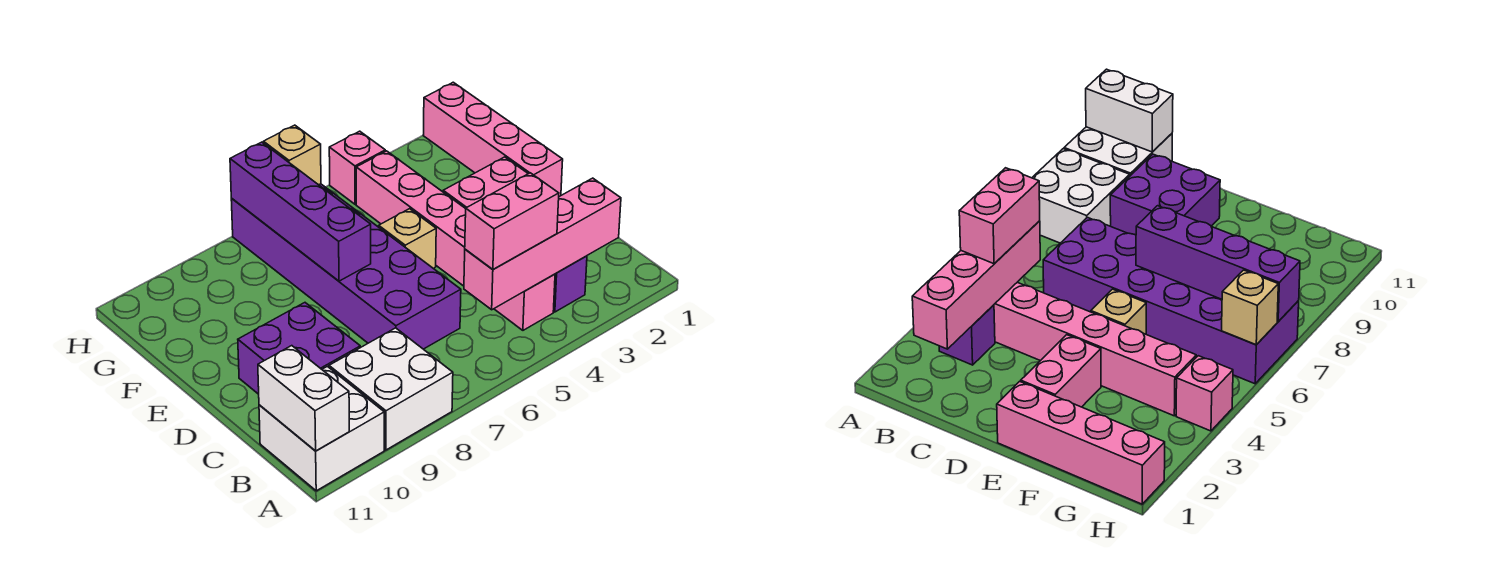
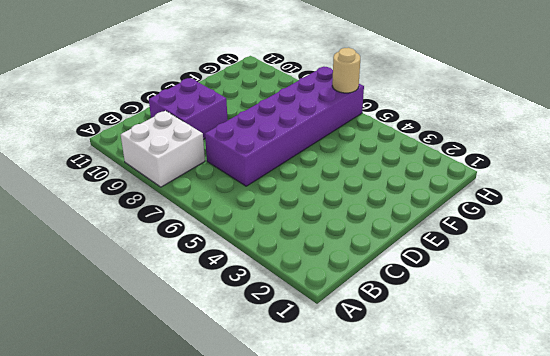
tan round brick H6 level 2 -> tan brick H6 level 2
none -> white brick A10:B11 level 1
none -> purple brick B3 level 1
none -> pink brick B4:G4 level 1

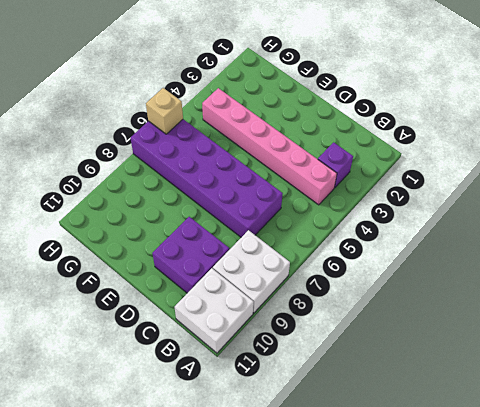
none -> pink brick E1:H1 level 1
none -> pink brick E2:E3 level 1
none -> tan brick E5 level 1

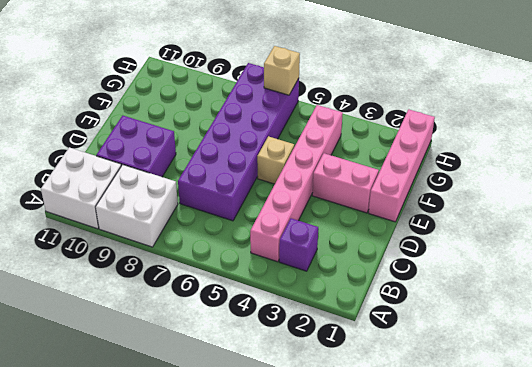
none -> pink brick H4 level 1
none -> white brick A11:B11 level 2
none -> pink brick B2:B5 level 2

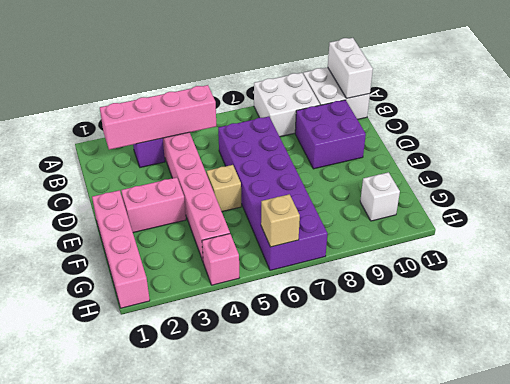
white brick G10 level 1 -> none
none -> purple brick E7:H7 level 2
none -> pink brick B4:B5 level 3

